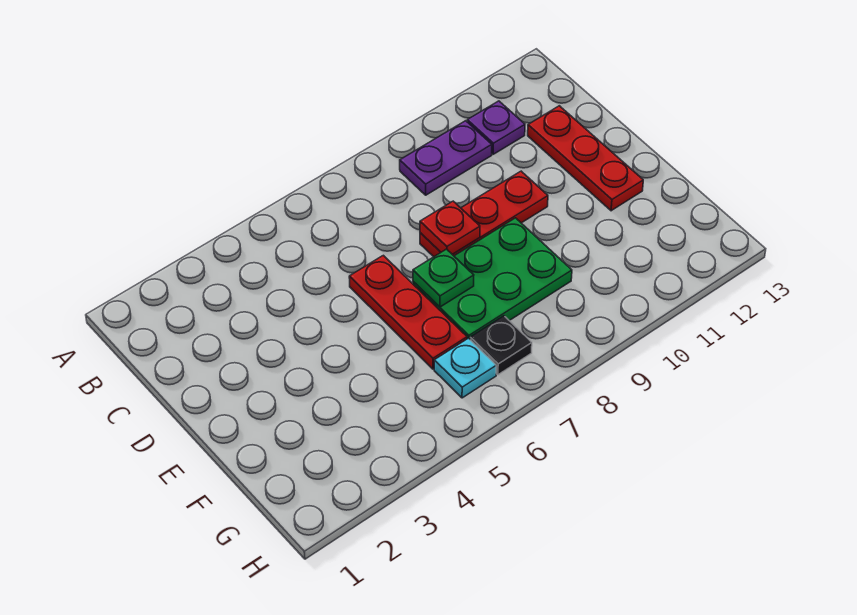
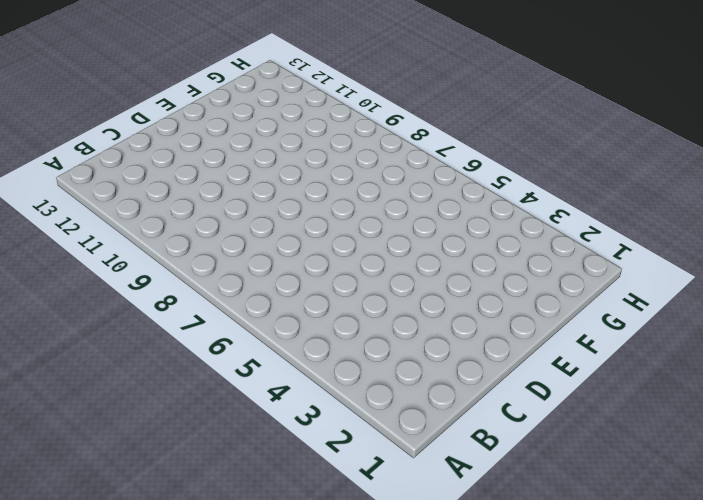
none -> purple plate B9:B10 level 1
none -> purple plate B11 level 1

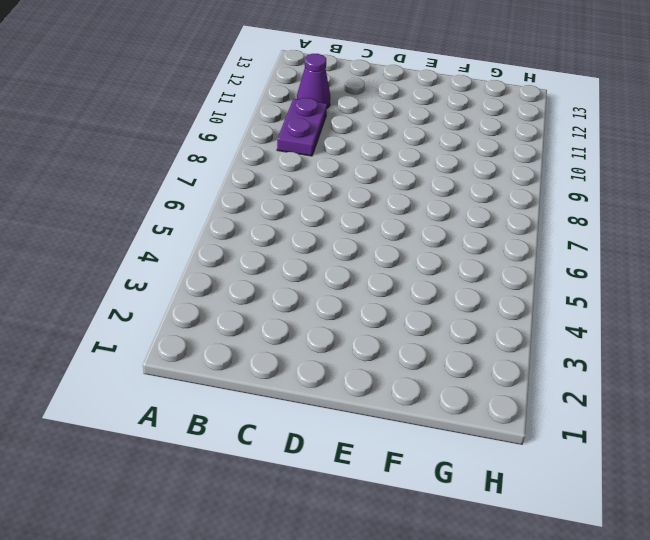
purple cone B11 level 1 -> purple plate B11 level 1
none -> red plate C12:E12 level 1
none -> red plate D6:F6 level 1

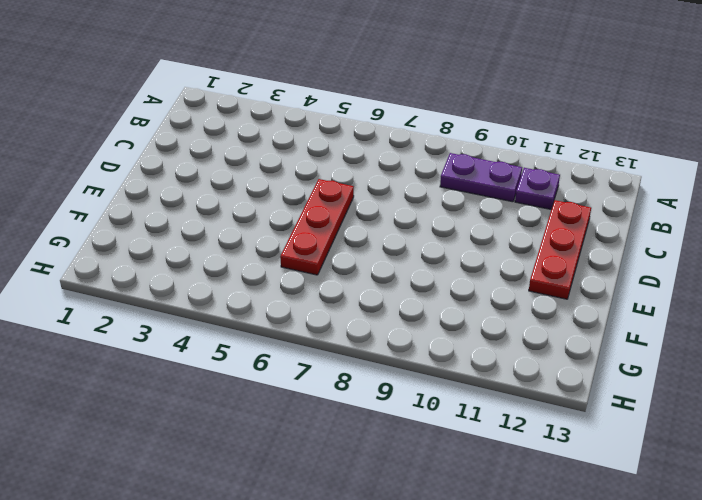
none -> red plate D8:D10 level 1
none -> green plate E7:F9 level 1

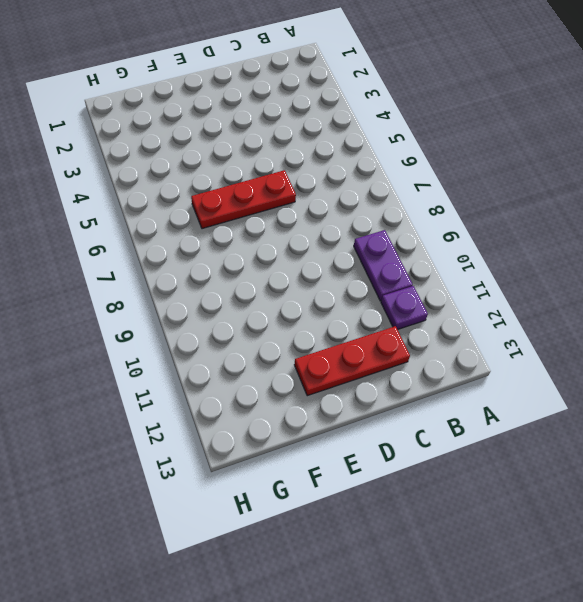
none -> red plate D8:D10 level 1
none -> green plate E7:F9 level 1

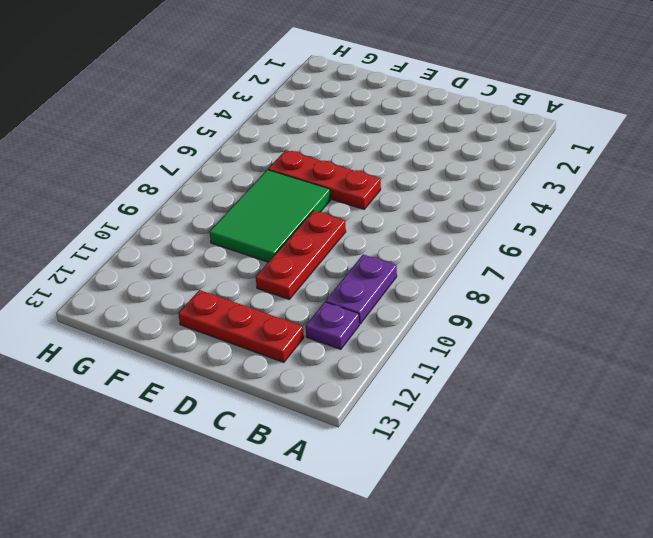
green tile E7:F9 level 1 -> green plate E7:F9 level 1
none -> cyan plate G6 level 1
none -> black plate G7 level 1

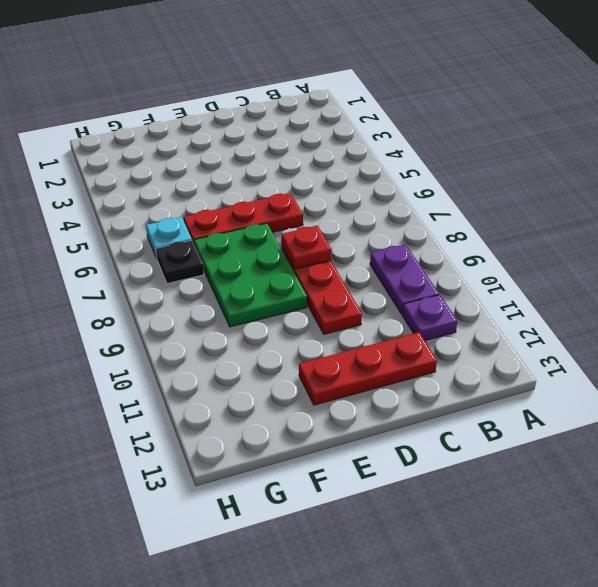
none -> green plate E7 level 2

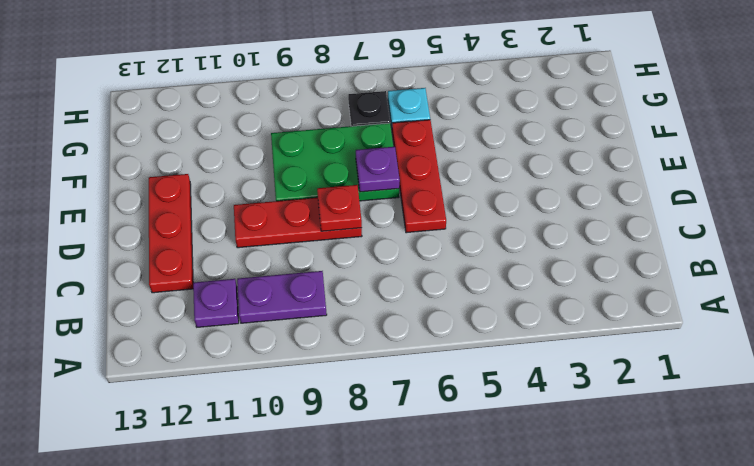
purple plate E7 level 2 -> green plate E7 level 2

